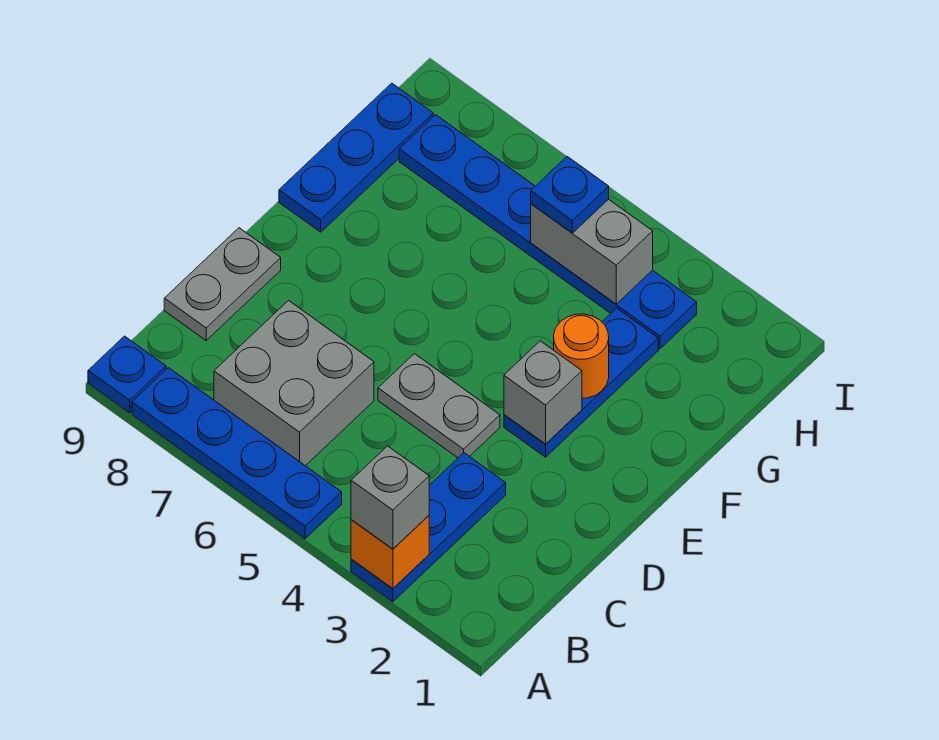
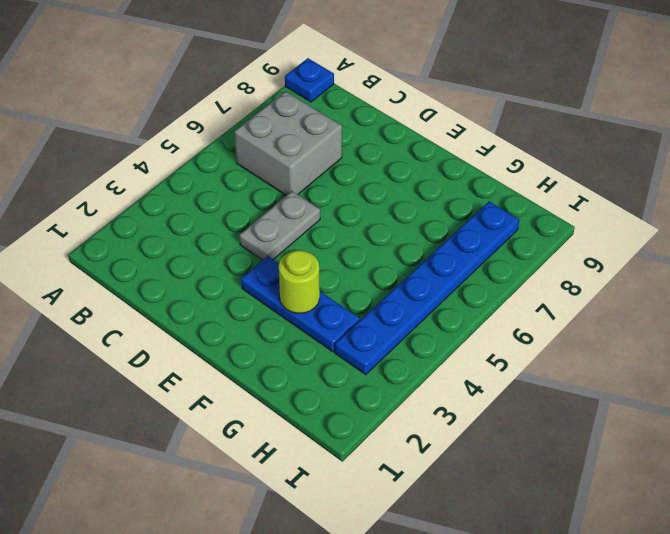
lime round brick F3 level 2 -> orange round brick F3 level 2
none -> blue plate A3:C3 level 1
none -> blue plate A5:A8 level 1
none -> grey plate C9:D9 level 1

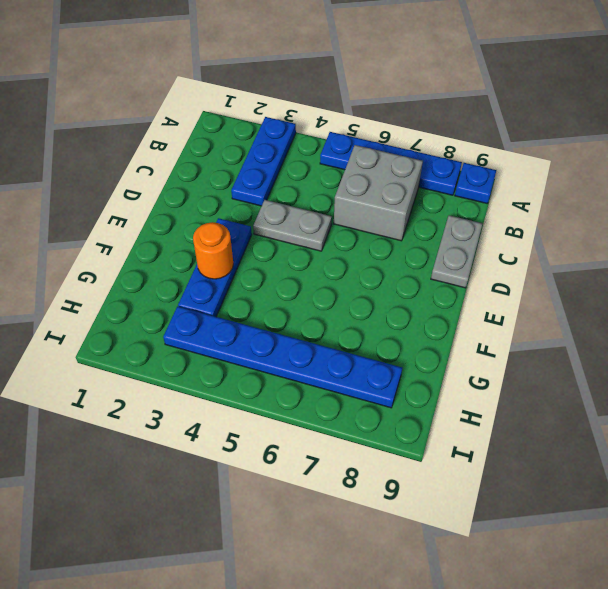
none -> blue plate F9:H9 level 1
none -> orange brick A3 level 2
none -> grey brick E3 level 2

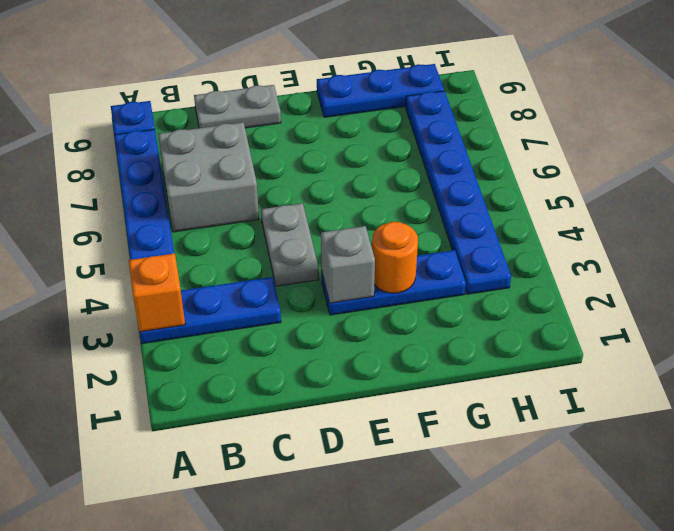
none -> grey brick H4:H5 level 2
none -> grey brick A3 level 3
none -> blue plate H5 level 3

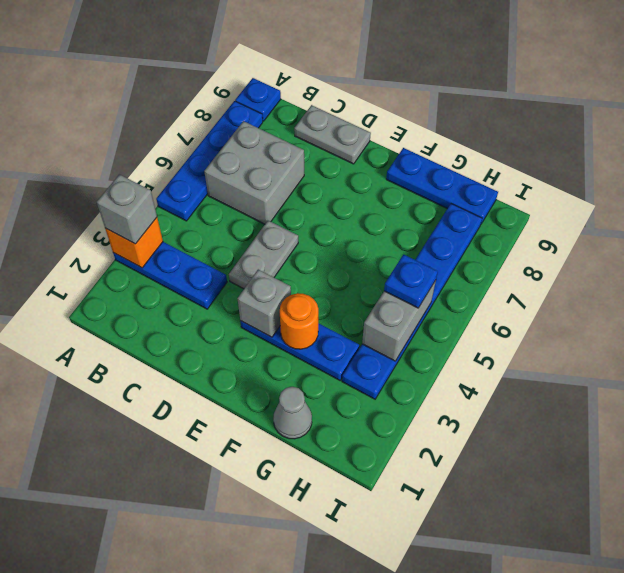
grey cone G1 level 1 -> none

